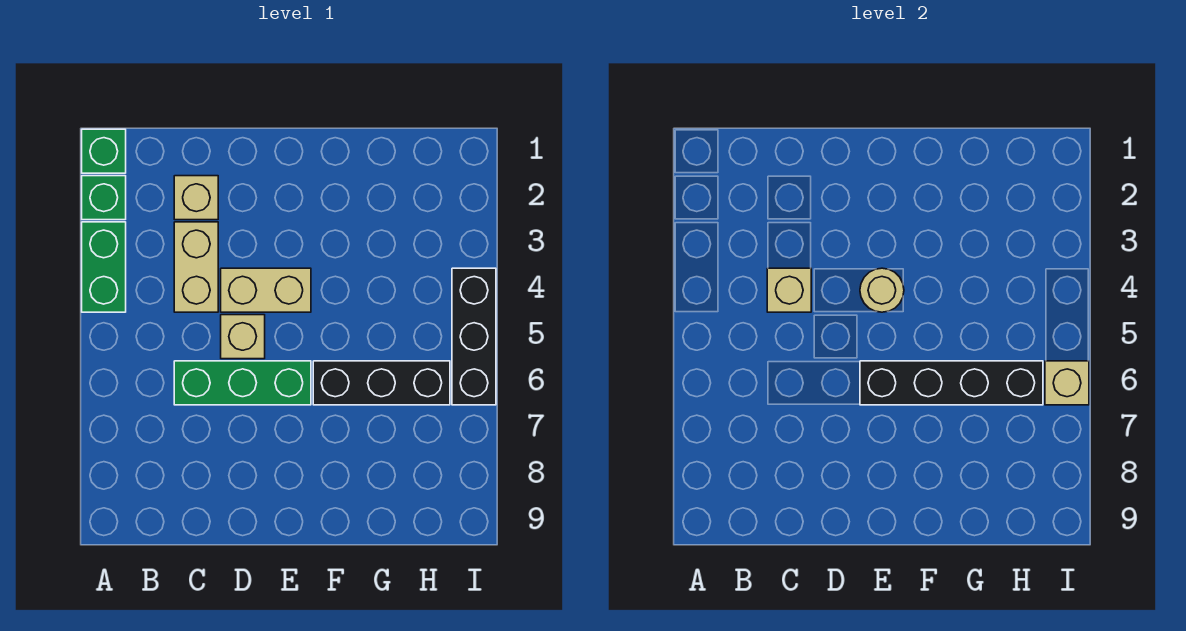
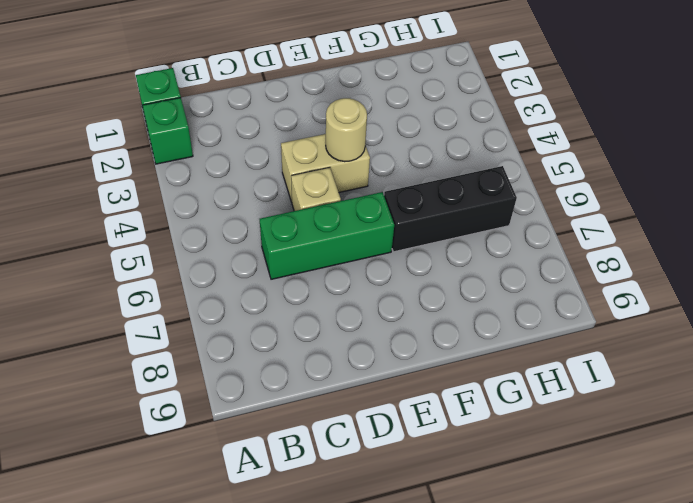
none -> green brick A3:A4 level 1
none -> tan brick C2 level 1
none -> tan brick C3:C4 level 1

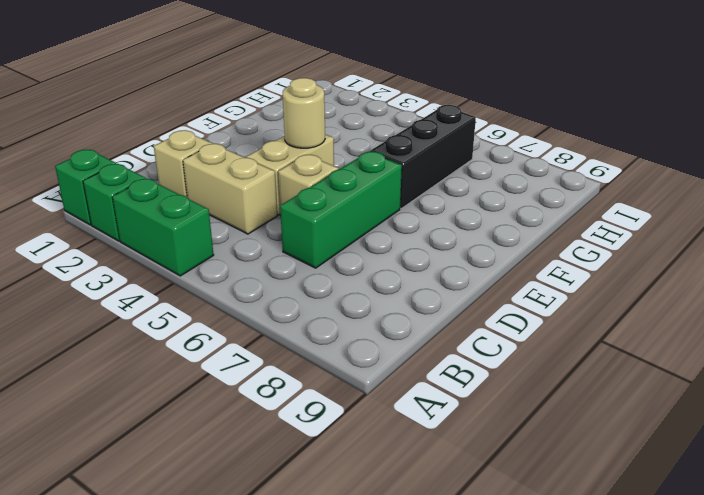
none -> black brick I4:I6 level 1
none -> tan brick C4 level 2
none -> black brick E6:H6 level 2

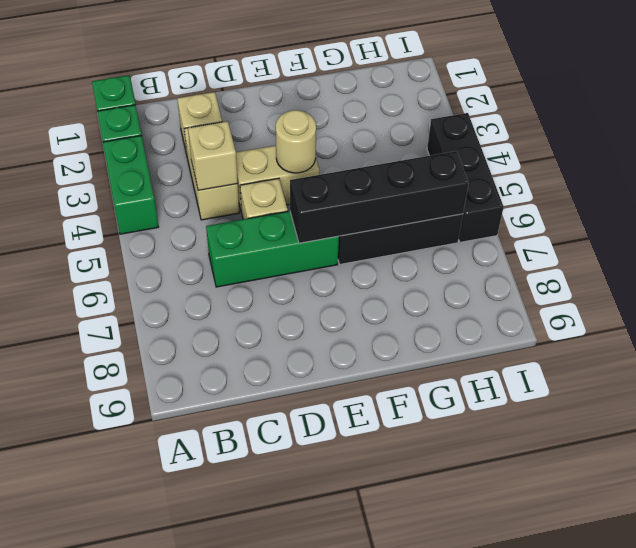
none -> tan brick I6 level 2

